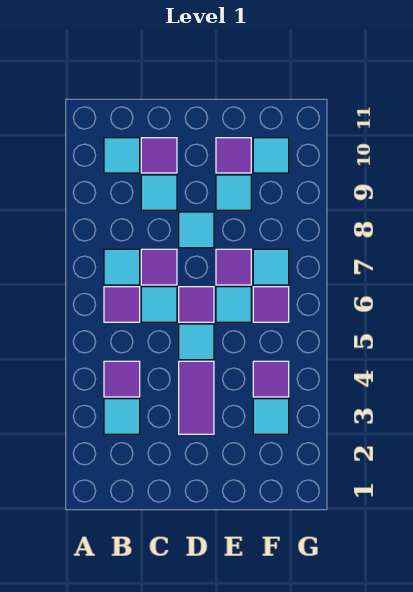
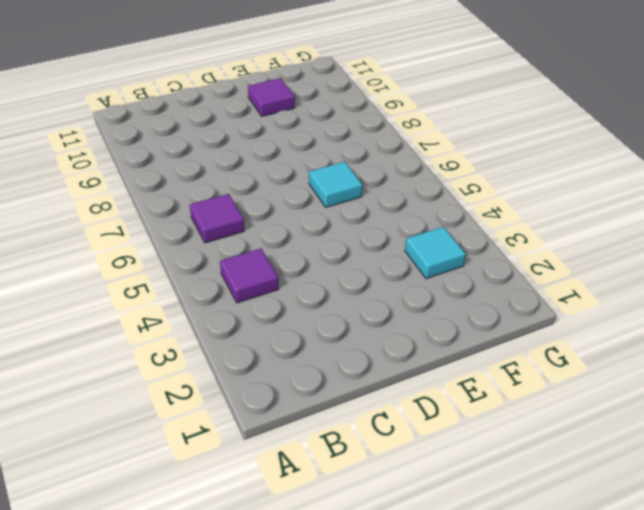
none -> cyan tile B3 level 1
none -> cyan tile B7 level 1
none -> cyan tile B10 level 1

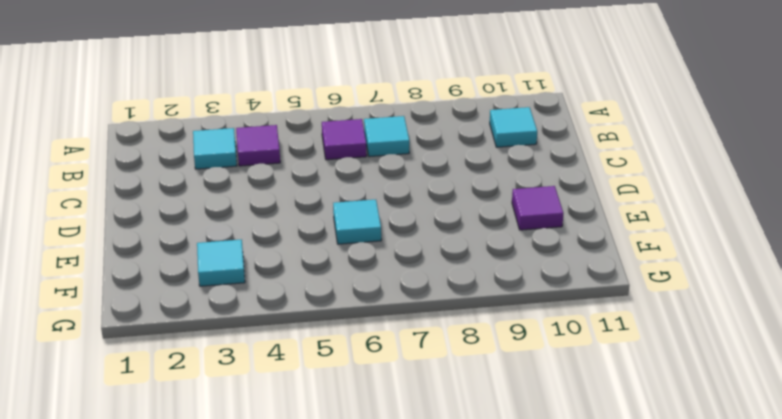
none -> cyan tile C6 level 1
none -> purple tile C7 level 1
none -> cyan tile C9 level 1

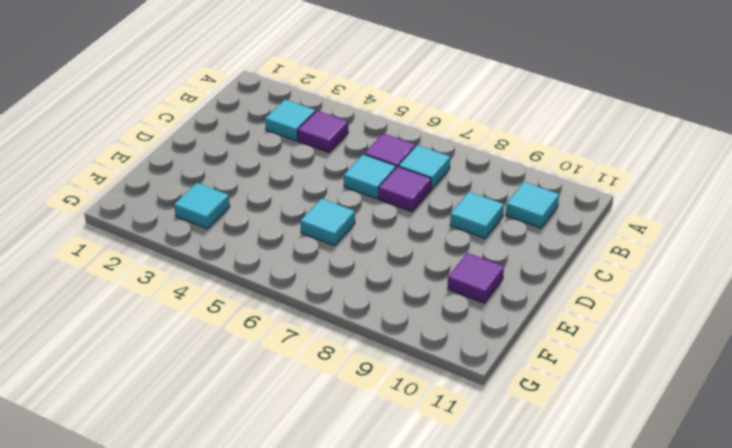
none -> purple tile C10 level 1
none -> purple tile D3:D4 level 1
none -> cyan tile D5 level 1

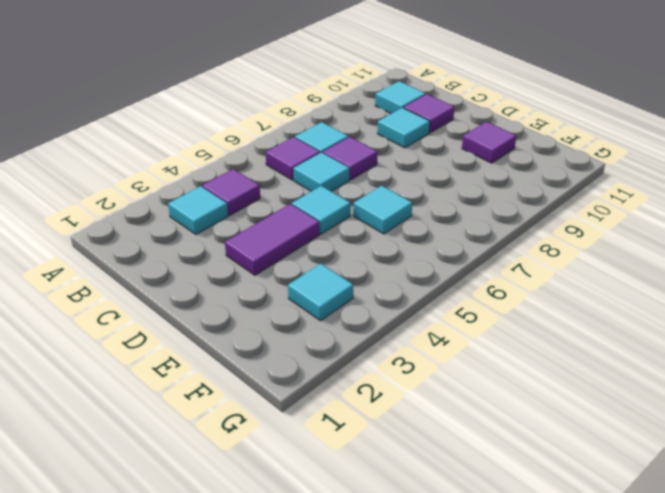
none -> purple tile D6 level 1
none -> cyan tile D8 level 1
none -> purple tile E7 level 1

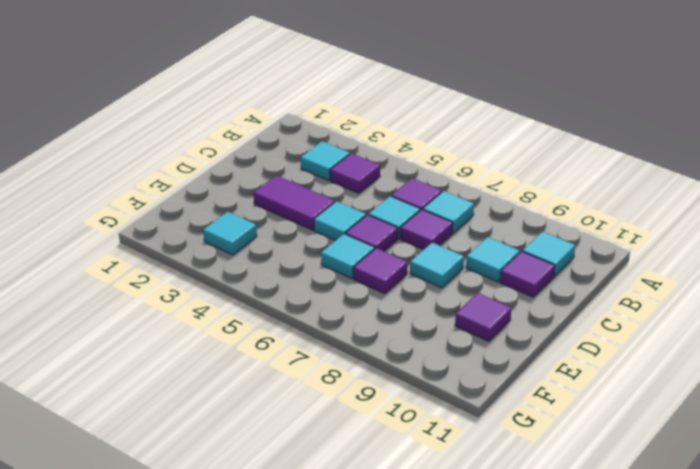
none -> cyan tile E9 level 1
none -> purple tile F4 level 1
none -> purple tile F6 level 1

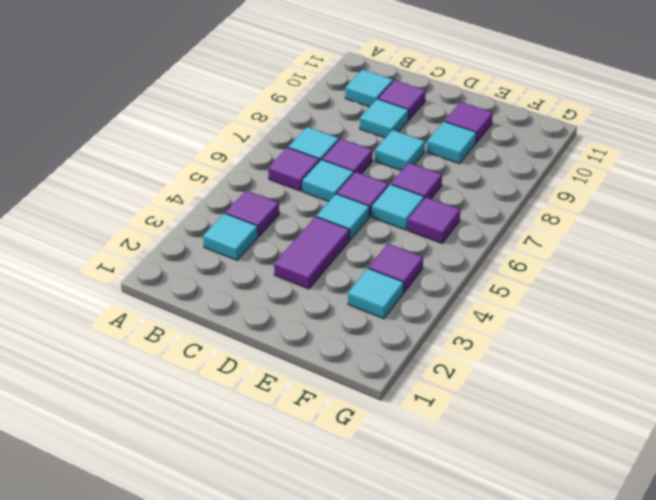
none -> cyan tile F7 level 1
none -> cyan tile F10 level 1

